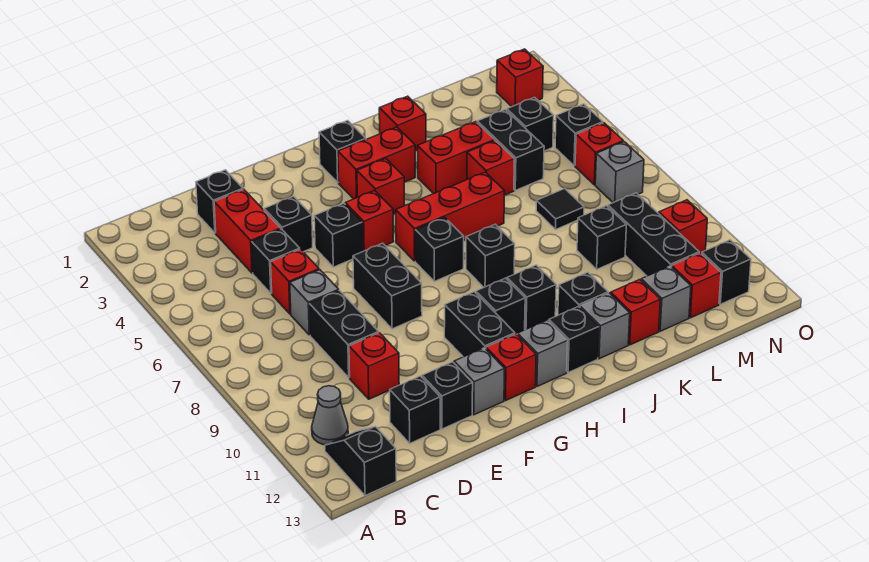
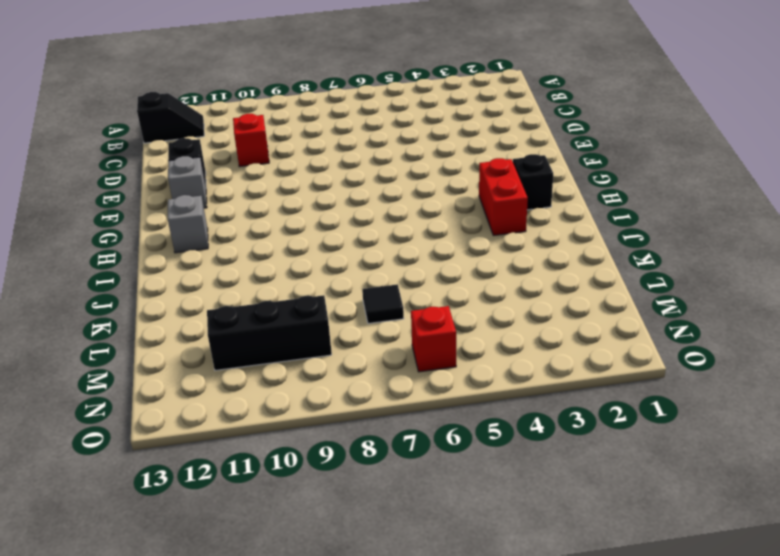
none -> grey cone B11 level 1
none -> black brick D2 level 1
none -> red brick D3:D4 level 1
none -> black brick D5 level 1

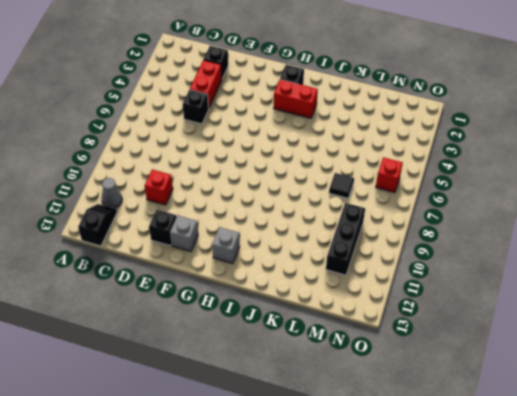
none -> red brick D6 level 1
none -> grey brick D7 level 1
none -> black brick D8:D9 level 1
none -> black brick D12 level 1

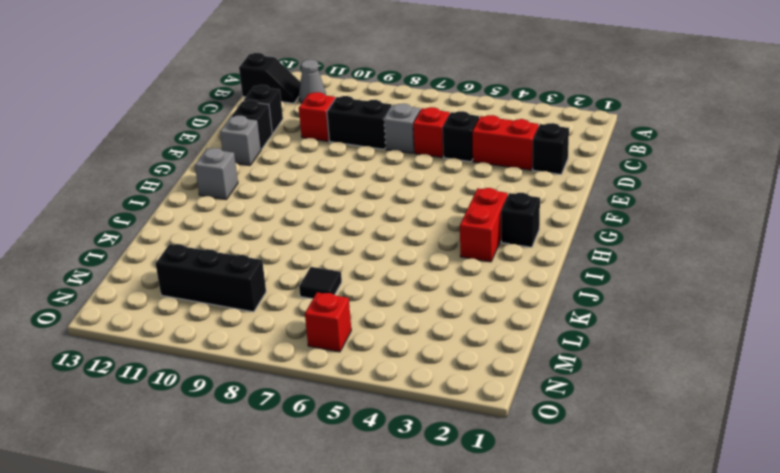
none -> black brick E4 level 1
none -> black brick F5 level 1
none -> black brick F7:F8 level 1
none -> red brick G5 level 1

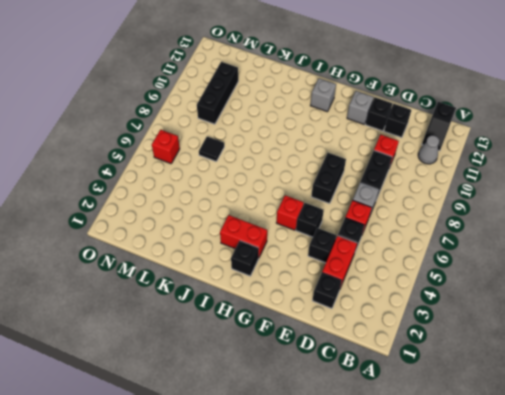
none -> black brick G10:G11 level 1
none -> red brick G12 level 1
none -> red brick H4 level 1
none -> red brick H6:J6 level 1

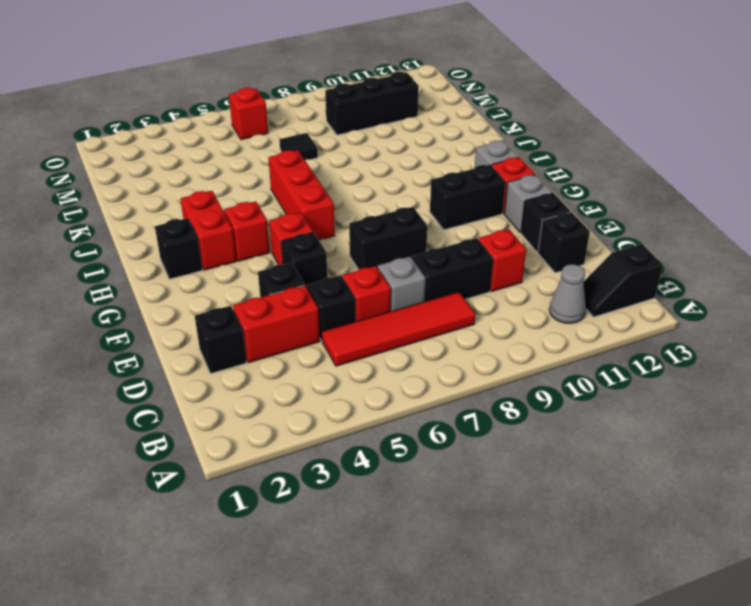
red tile C5:C8 level 1 -> none
none -> black brick H7 level 1
none -> black brick H10 level 1
none -> black brick I8 level 1
none -> black brick I10 level 1

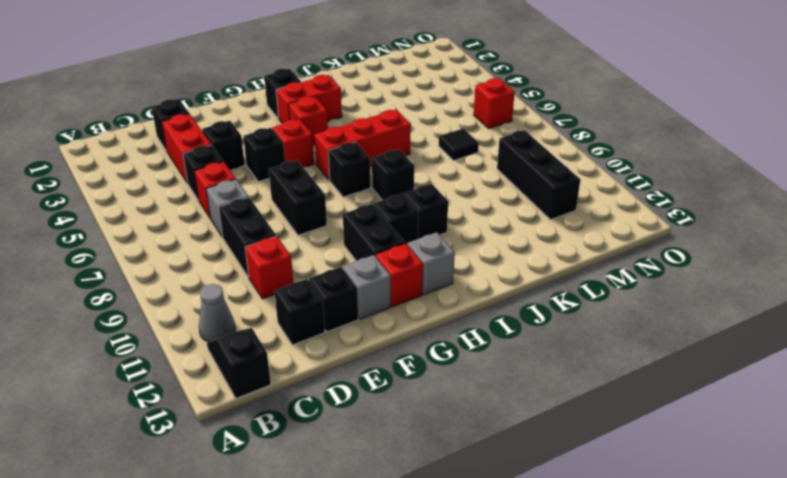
none -> black brick I12 level 1
none -> red brick J2 level 1
none -> red brick J4:K4 level 1
none -> black brick J11 level 1

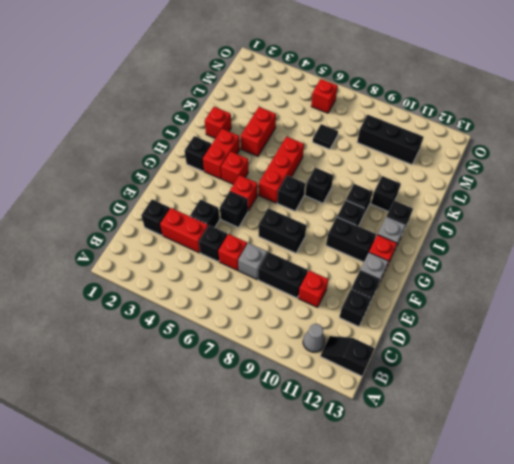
none -> grey brick J12 level 1
none -> red brick K5 level 1
none -> red brick K12 level 1
none -> black brick L4:L5 level 1

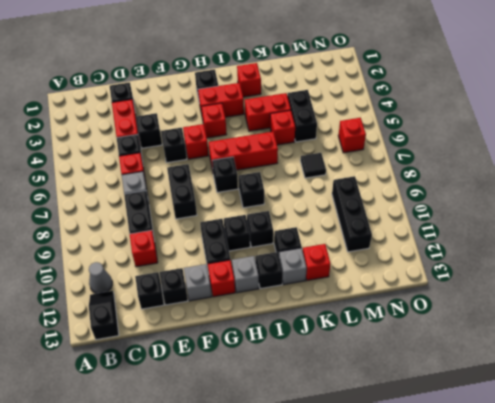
none -> black brick L9 level 1
none -> grey brick L12 level 1
none -> black brick M4 level 1
none -> red brick M12 level 1

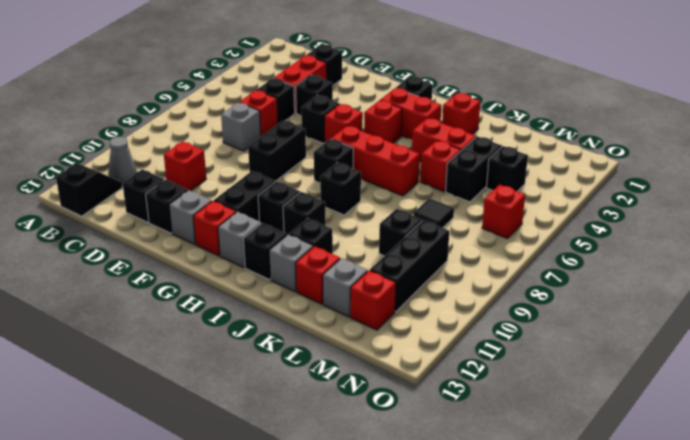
none -> black brick D8:D9 level 1
none -> red brick N2 level 1
none -> black brick N5 level 1
none -> grey brick N7 level 1

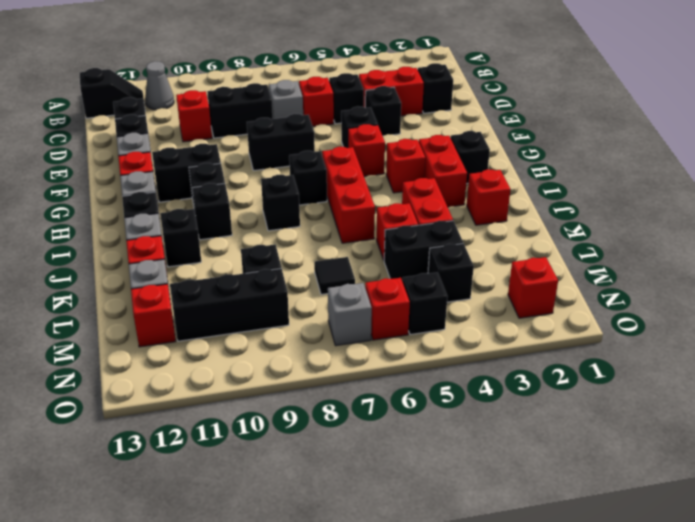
none -> red brick N10 level 1
none -> black brick N12 level 1

